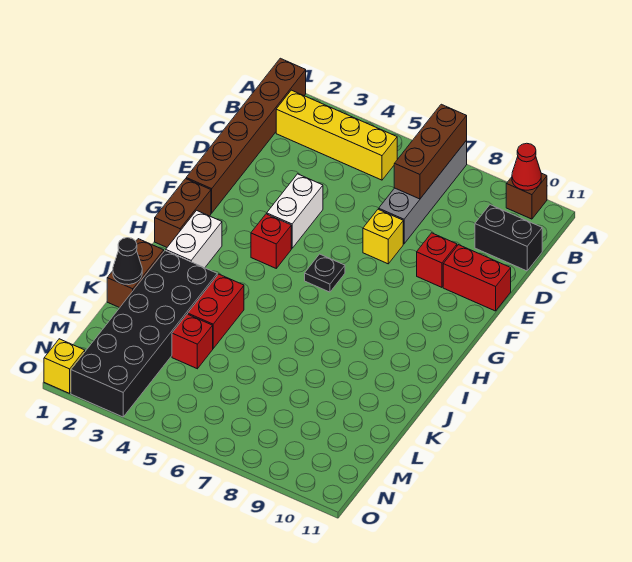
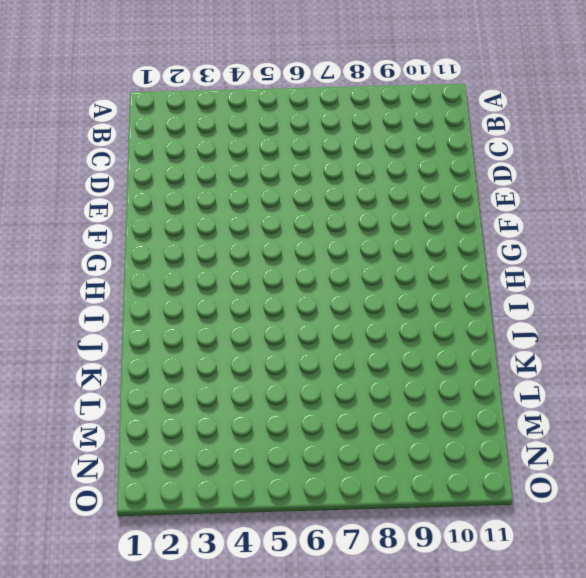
none -> brown brick A1:F1 level 1
none -> grey brick A7:D7 level 1
none -> brown brick A10 level 1

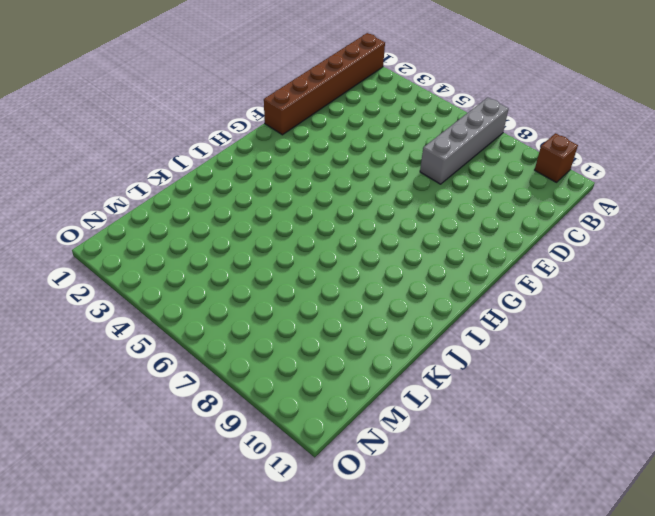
none -> yellow brick B2:B5 level 1
none -> black brick C10:C11 level 1
none -> white brick E4:F4 level 1

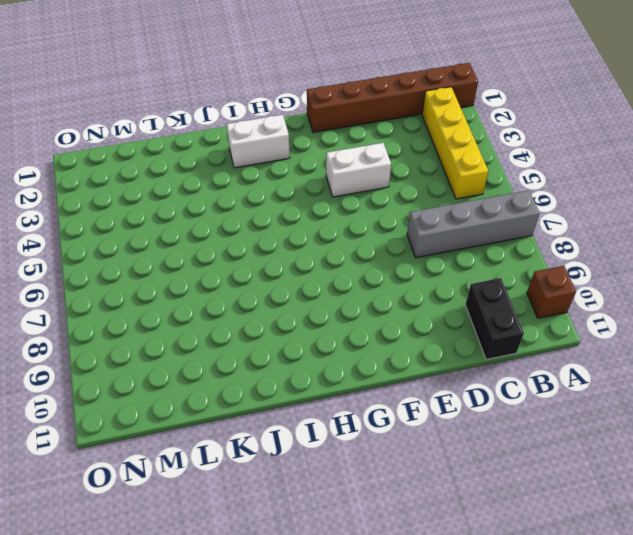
none -> yellow brick E7 level 1
none -> red brick E9 level 1
none -> red brick E10:E11 level 1

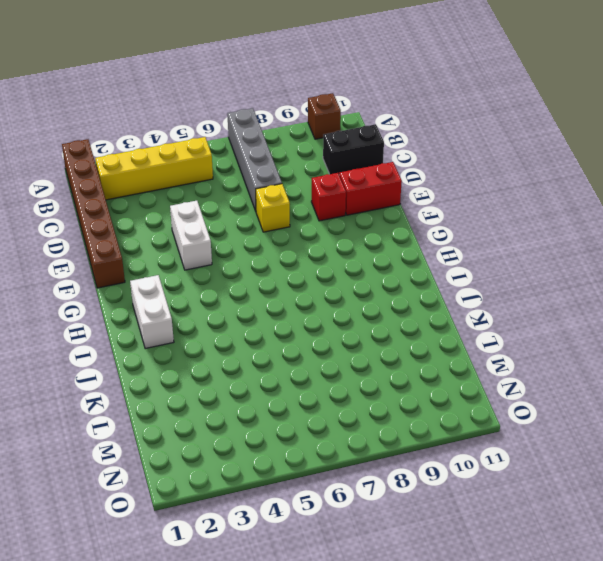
none -> brown brick G1:H1 level 1
none -> red brick G4 level 1
none -> black plate G6 level 1

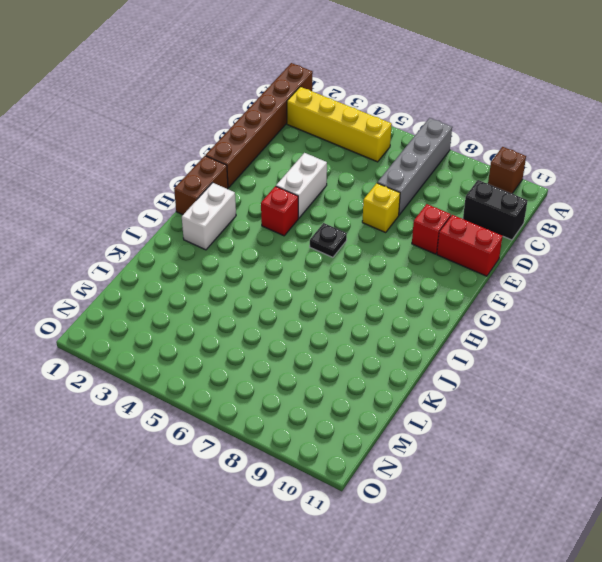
none -> brown brick J1:K1 level 1
none -> black brick J2:O3 level 1
none -> red brick J4:K4 level 1

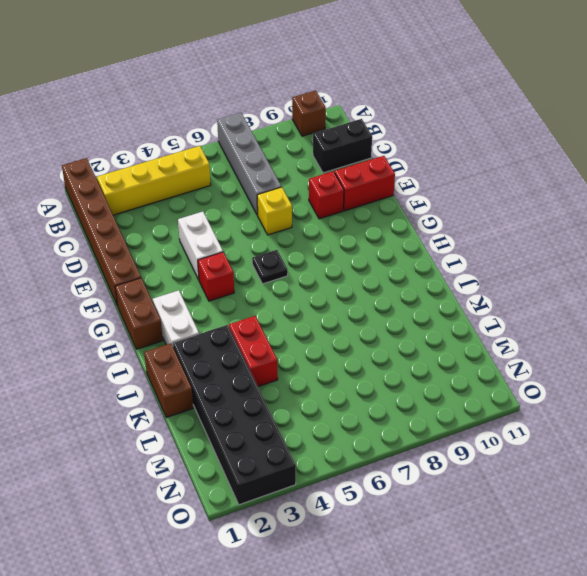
none -> red brick L4 level 1
none -> yellow brick O1 level 1
none -> brown brick A7:C7 level 2

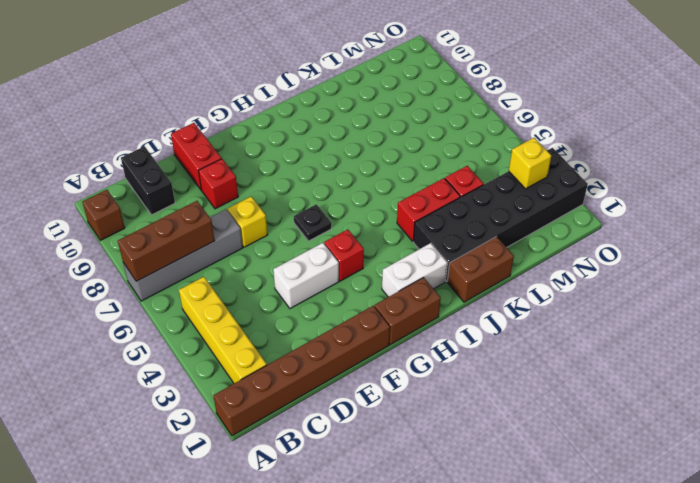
yellow brick N3 level 2 -> yellow brick O1 level 1
none -> red cone A10 level 2
none -> black cone K1 level 2

